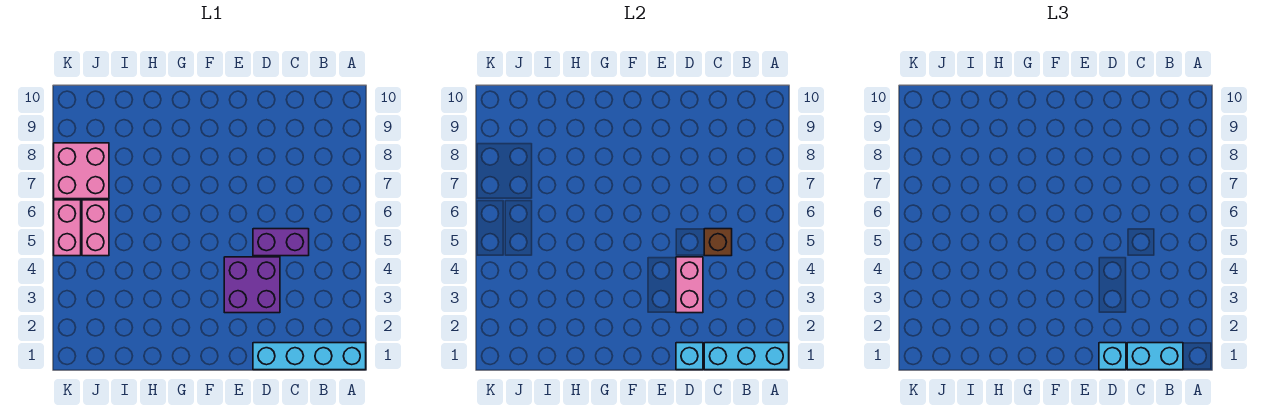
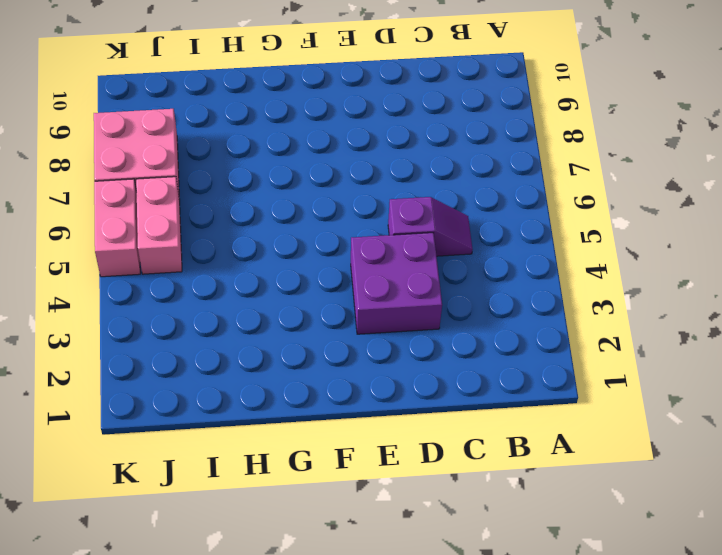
purple slope C5:D5 level 1 top D -> purple brick C5:D5 level 1
none -> cyan brick A1:D1 level 1
none -> cyan brick A1:C1 level 2
none -> brown brick C5 level 2

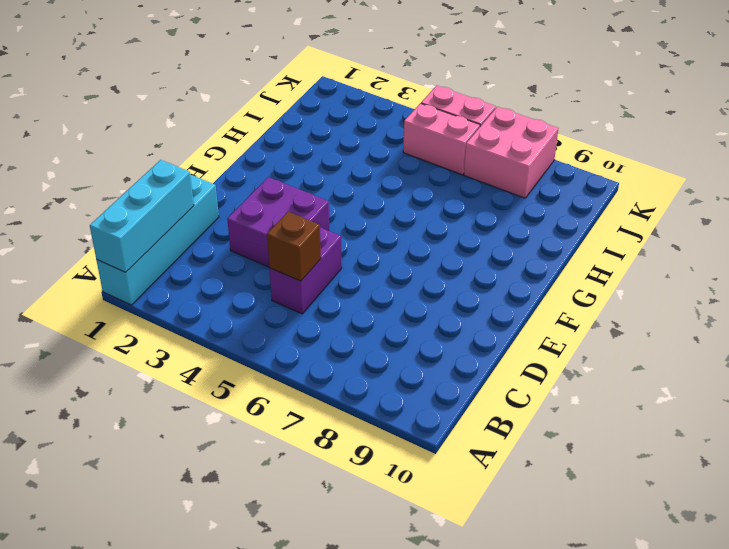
none -> cyan brick D1 level 2
none -> pink brick D3:D4 level 2
none -> cyan brick B1:C1 level 3

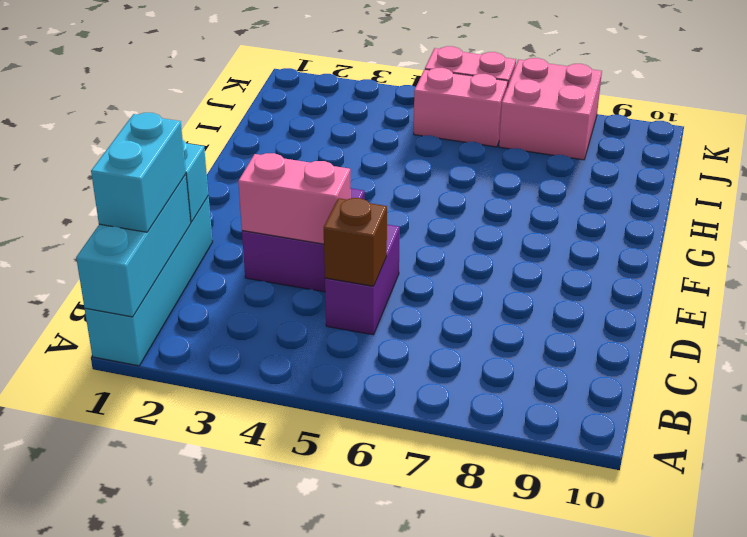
none -> cyan brick D1 level 3

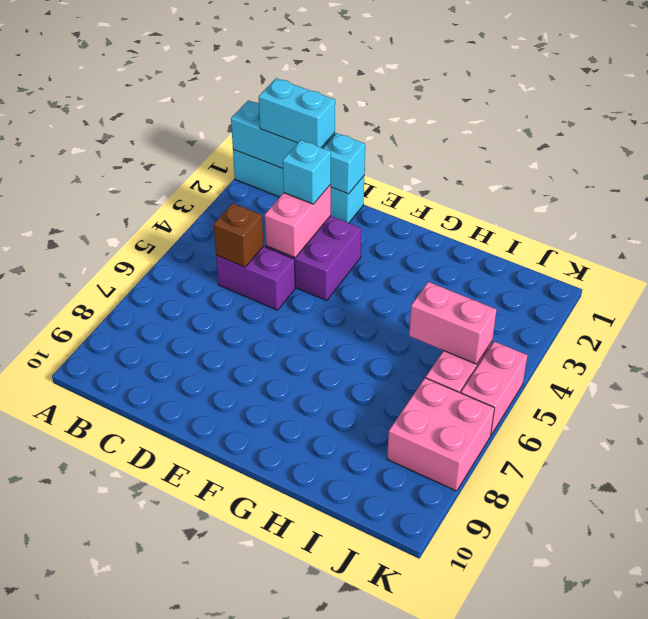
cyan brick D3 level 3 -> cyan brick D1 level 3
pink brick I5:J5 level 2 -> none

